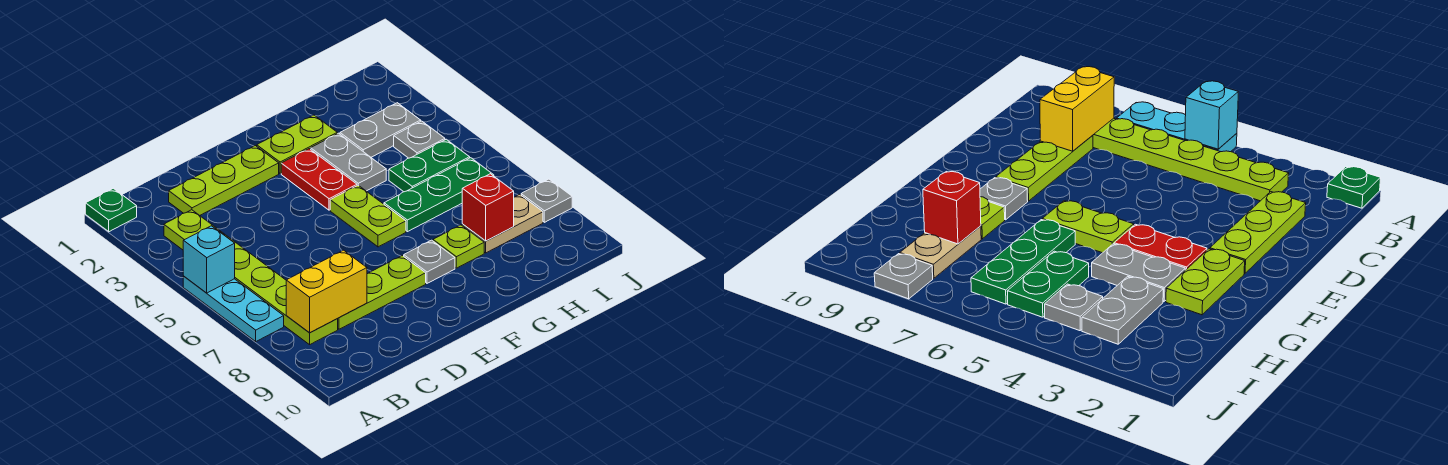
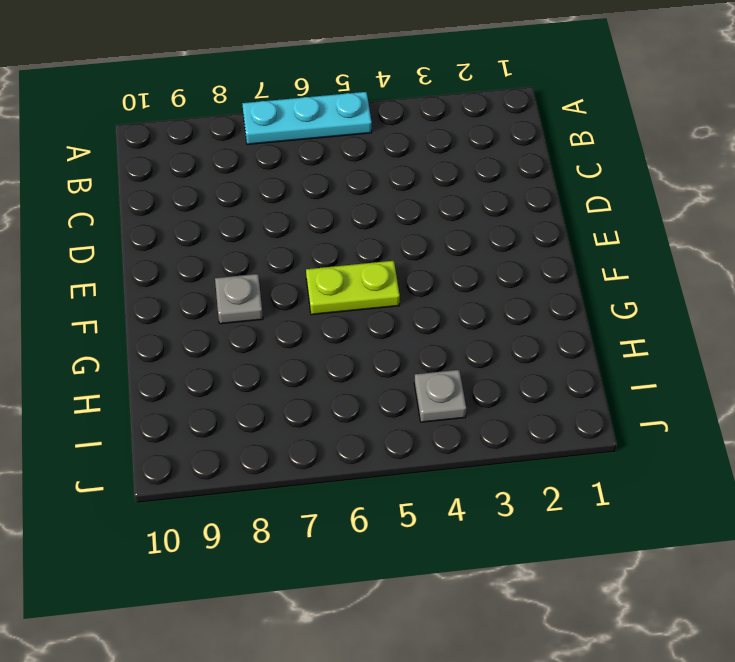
none -> green plate A1 level 1
none -> lime plate B3:B8 level 1
none -> lime plate C2:E2 level 1

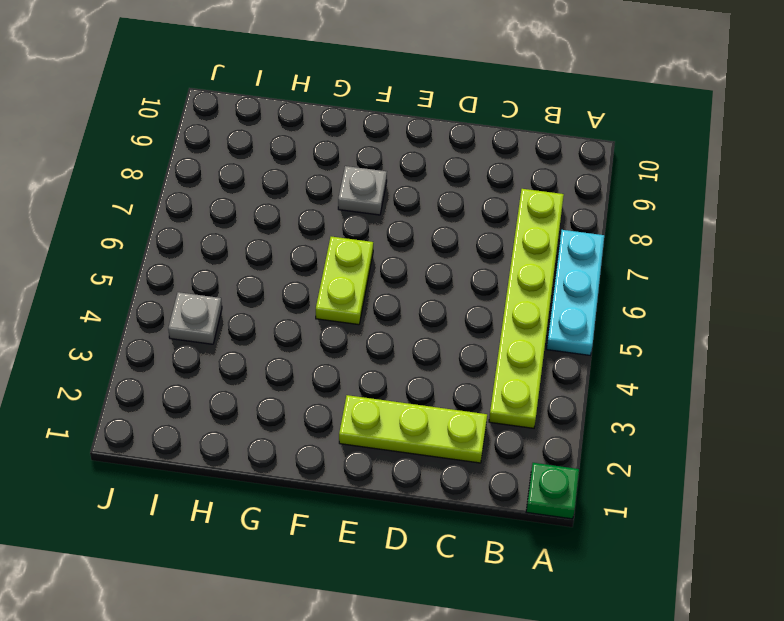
none -> lime plate C8:E8 level 1
none -> lime plate F2:G2 level 1
none -> red plate F3:F4 level 1

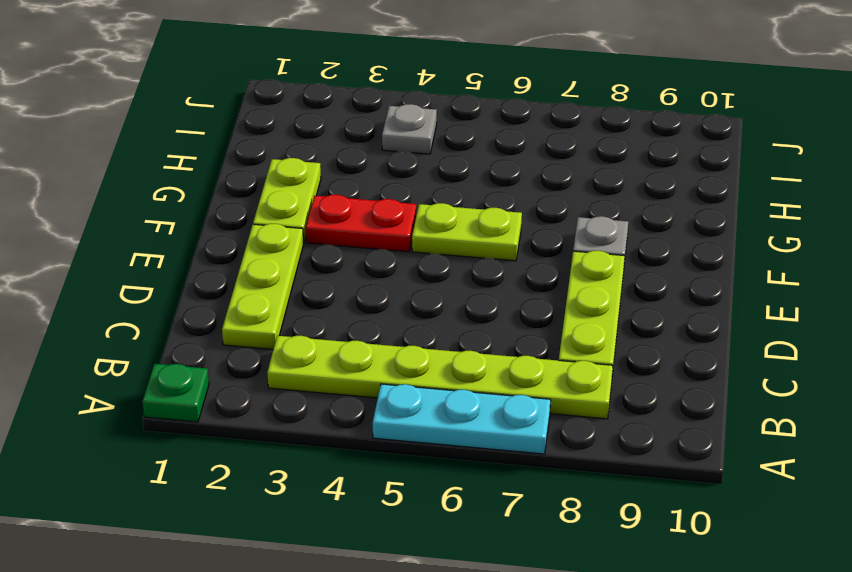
none -> grey plate G3:G4 level 1
none -> green plate G6:I6 level 1
none -> lime plate G8 level 1

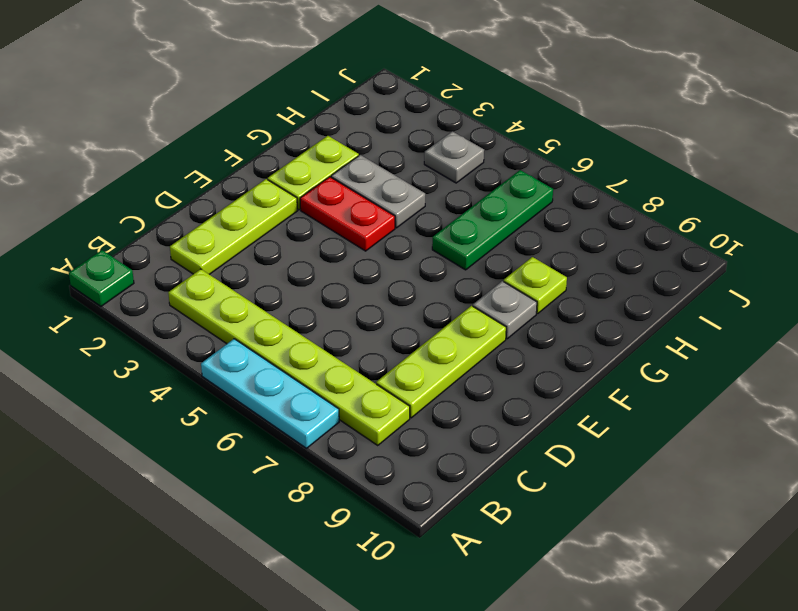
none -> lime plate F5:F6 level 1
none -> grey plate H3:I3 level 1
none -> green plate H5:I5 level 1

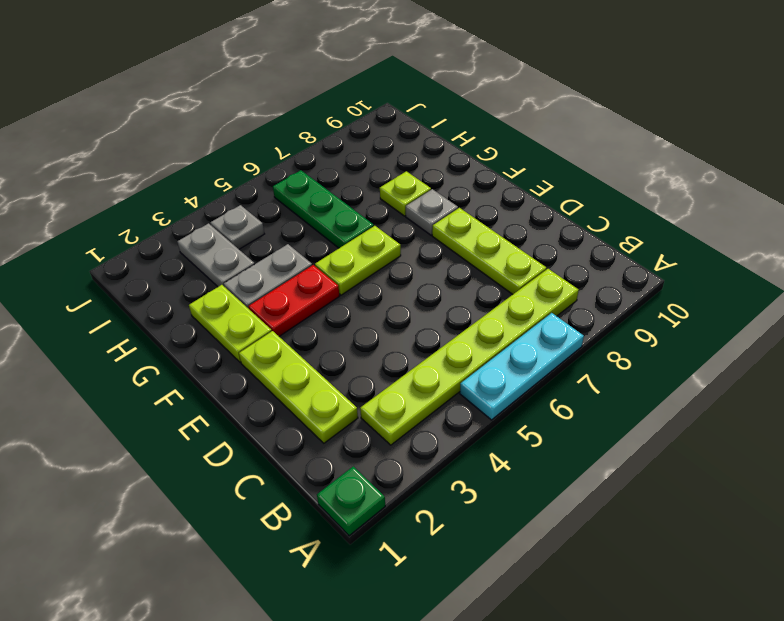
none -> green plate H5:I5 level 1
none -> tan plate H8:I8 level 1
none -> grey plate J8 level 1

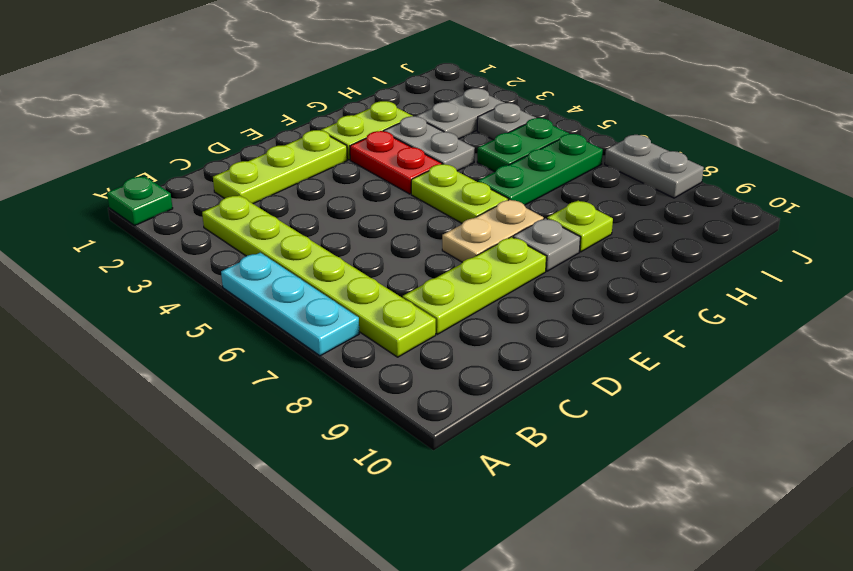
tan plate E7:F7 level 1 -> tan plate H8:I8 level 1
grey plate J7:J8 level 1 -> grey plate J8 level 1
none -> cyan brick A5 level 2
none -> yellow brick B8:C8 level 2
none -> red brick H8 level 2

